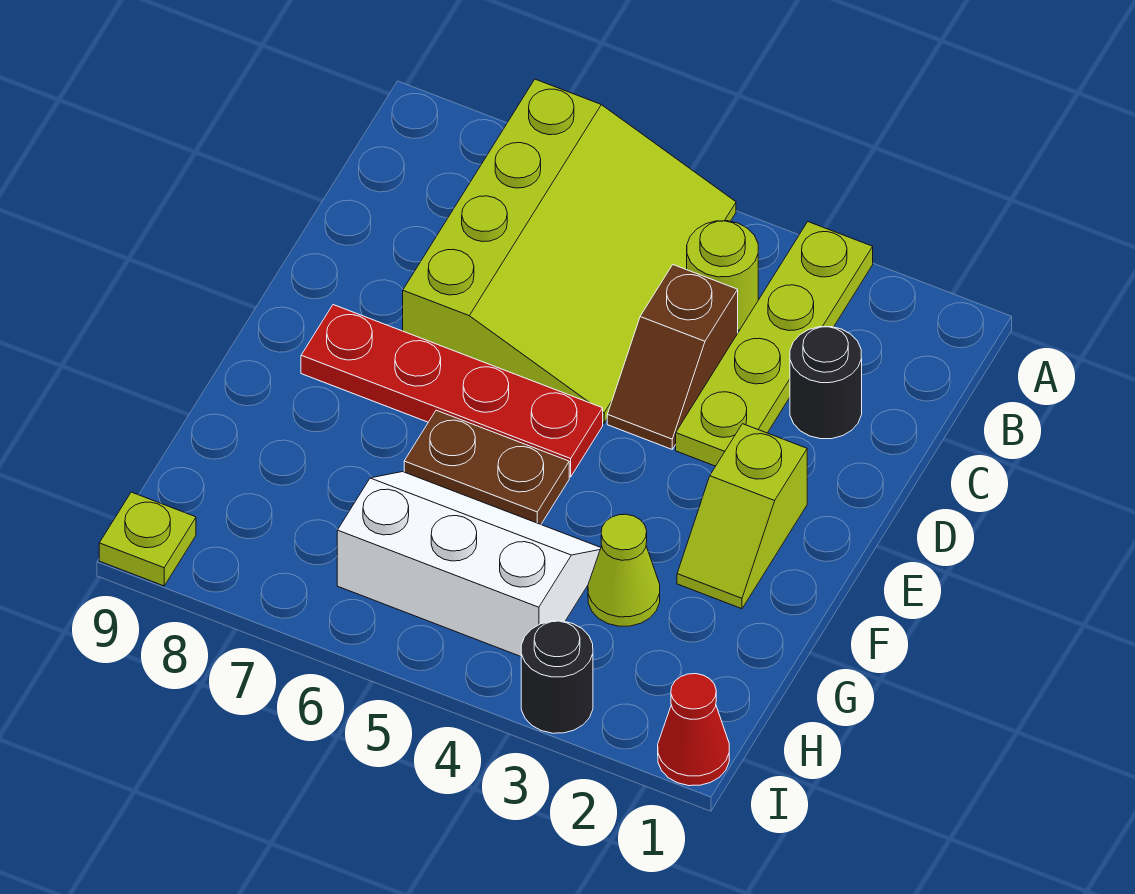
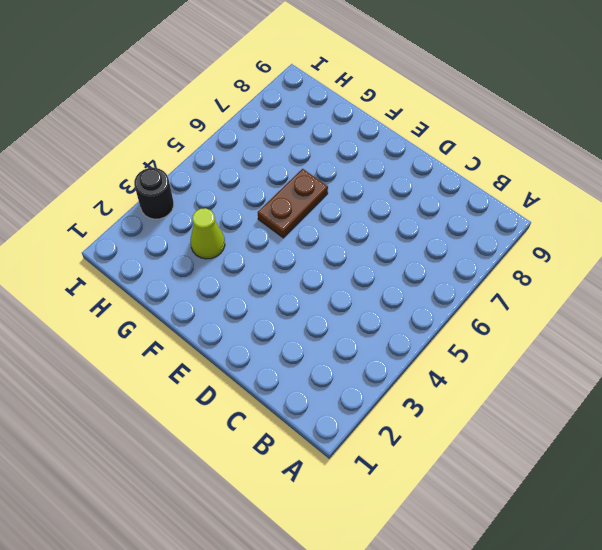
none -> lime plate A3:D3 level 1
none -> lime slope A5:D7 level 1 top 7
none -> lime round brick B4 level 1

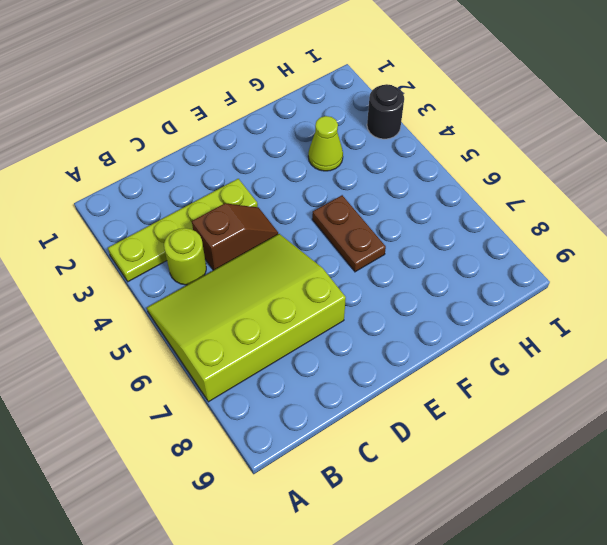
none -> black round brick C2 level 1
none -> lime slope E2:F2 level 1 top E
none -> red plate E5:E8 level 1

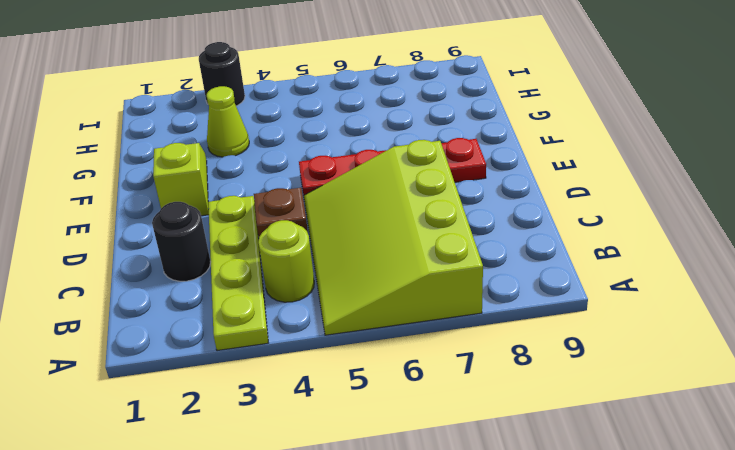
none -> brown plate F5:F6 level 1
none -> white slope G4:H6 level 1 top H
none -> red cone I1 level 1

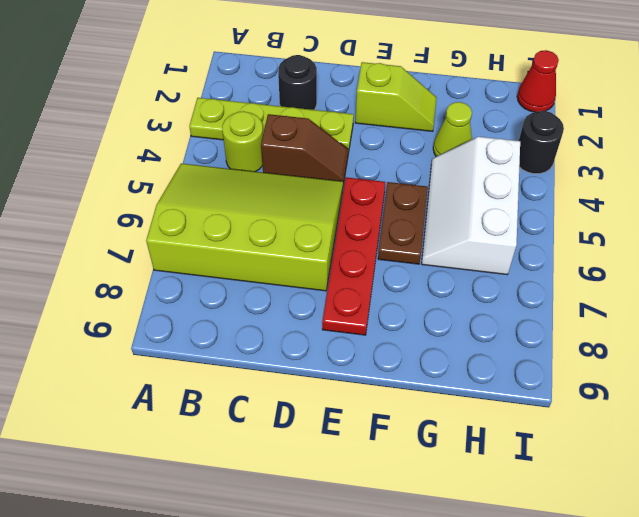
none -> lime plate I9 level 1

